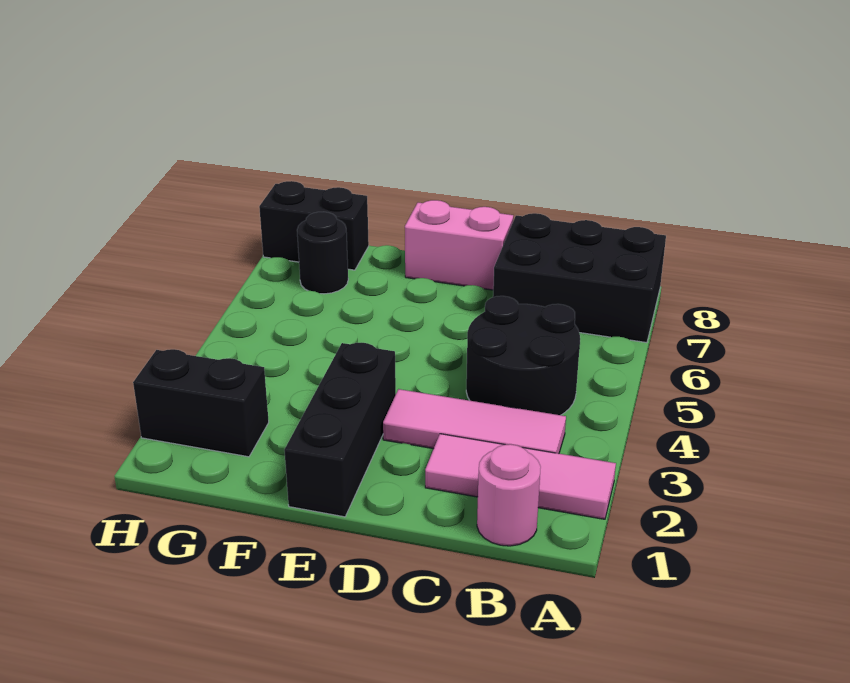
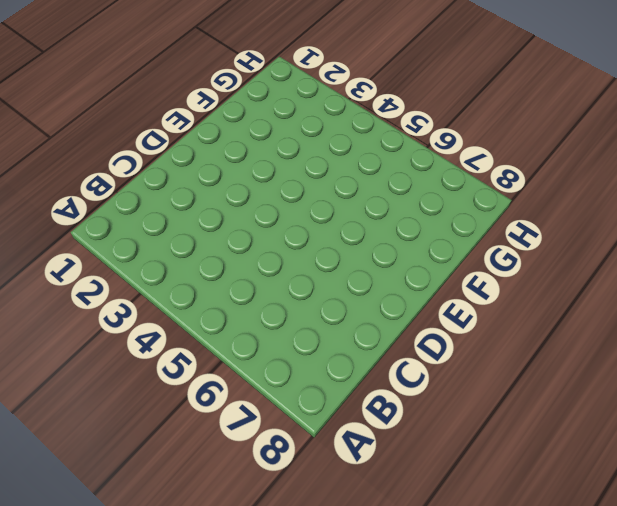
none -> pink tile A2:C2 level 1
none -> black brick A7:C8 level 1

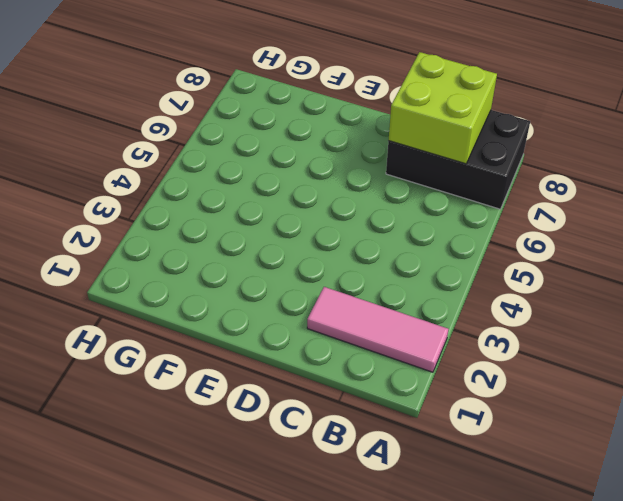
lime brick B7:C8 level 2 -> none
none -> pink round brick B1 level 1
none -> pink tile B3:D3 level 1

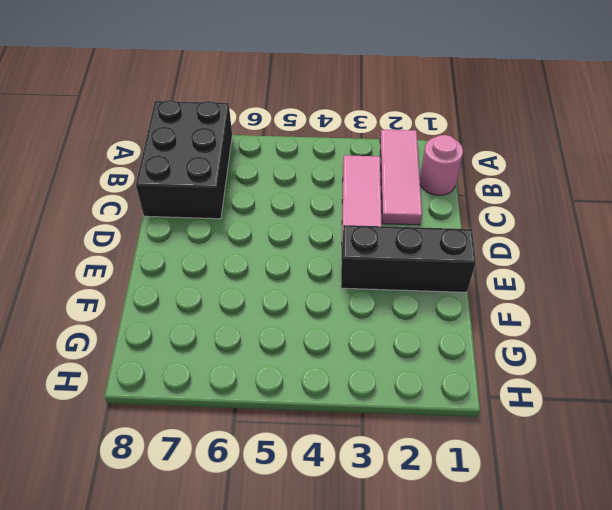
none -> black round brick B4:C5 level 1
none -> pink brick D8:E8 level 1

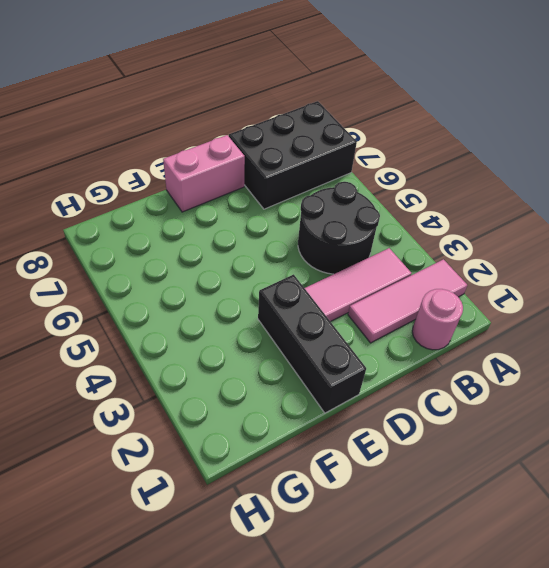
none -> black brick G2:H2 level 1
none -> black round brick G7 level 1

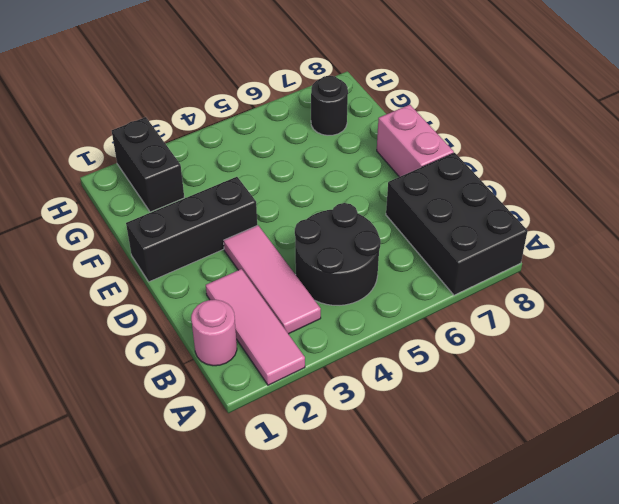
none -> black brick G8:H8 level 1

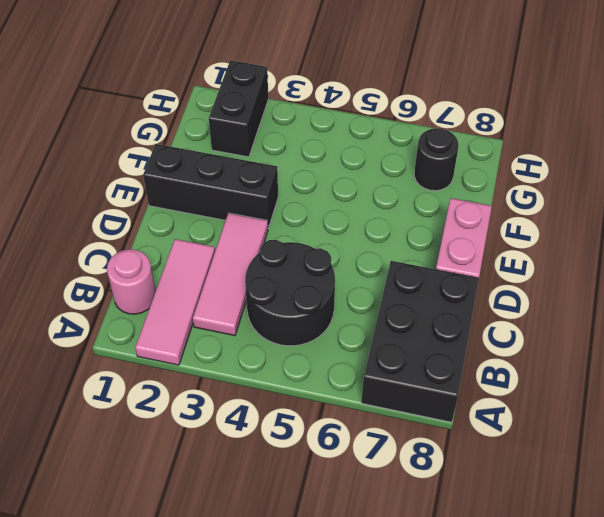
none -> black brick G8:H8 level 1

